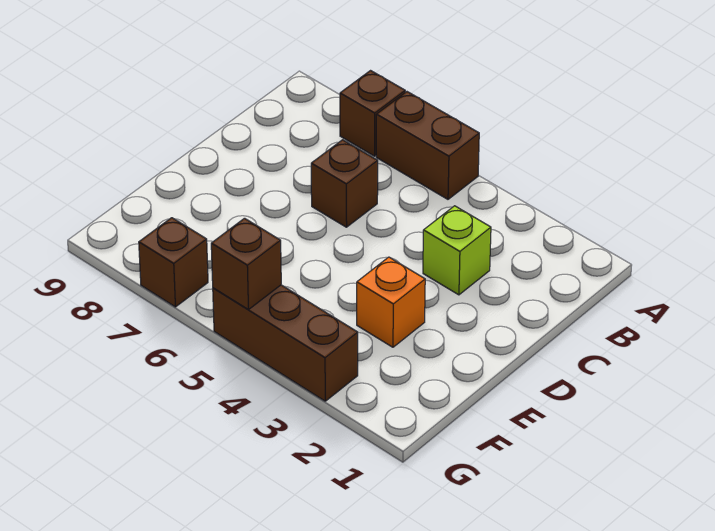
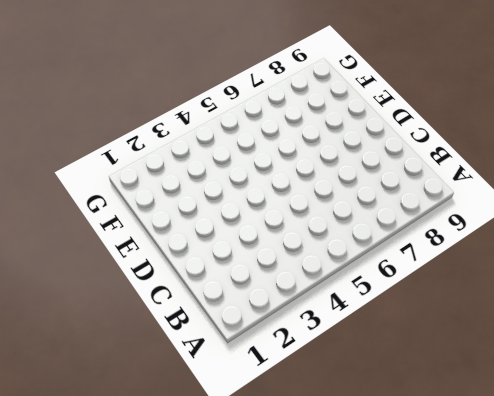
none -> brown brick A5:A6 level 1
none -> brown brick A7 level 1

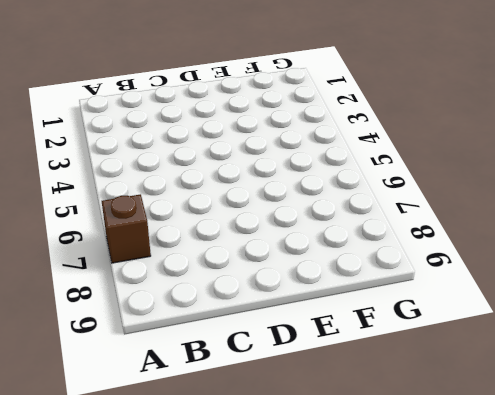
none -> brown brick A5:A6 level 1
none -> lime brick C3 level 1

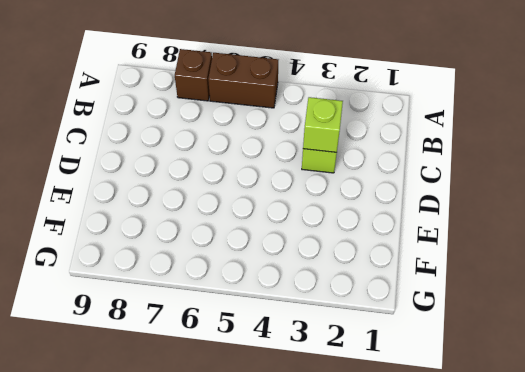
lime brick C3 level 2 -> none
none -> brown brick C6 level 1
none -> orange brick E3 level 1

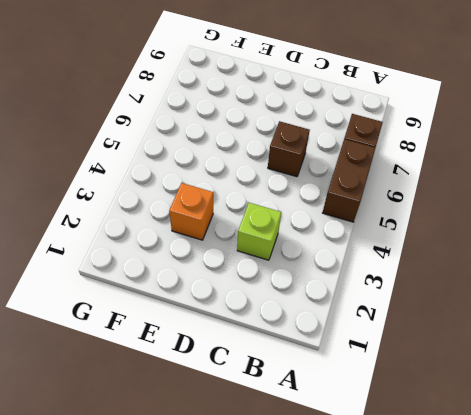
none -> brown brick G3:G5 level 1
none -> brown brick G7 level 1

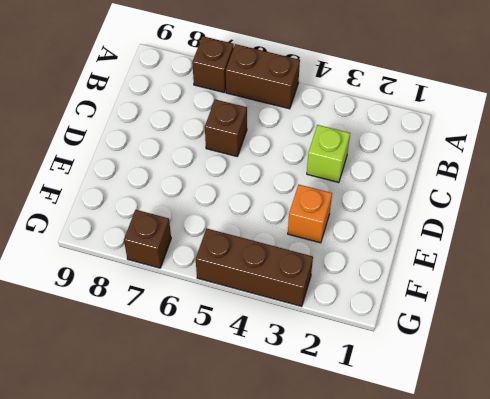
none -> brown brick G5 level 2

